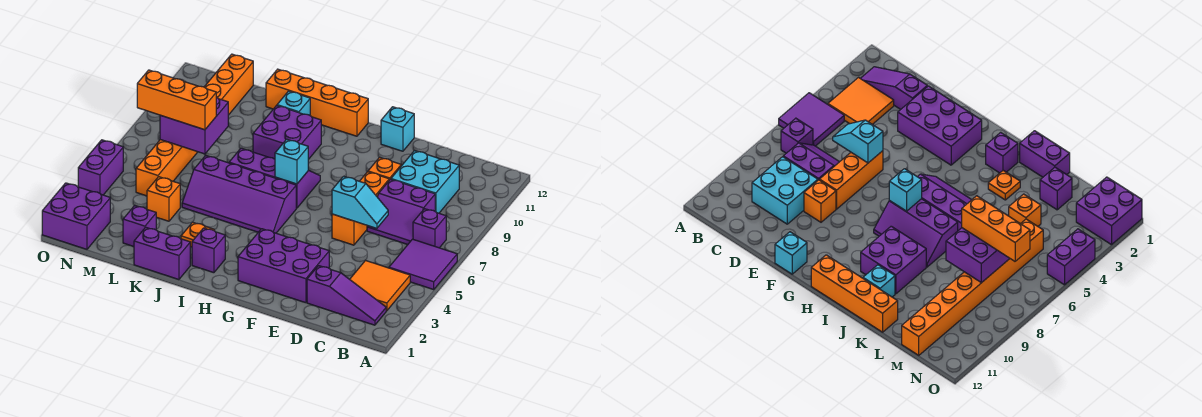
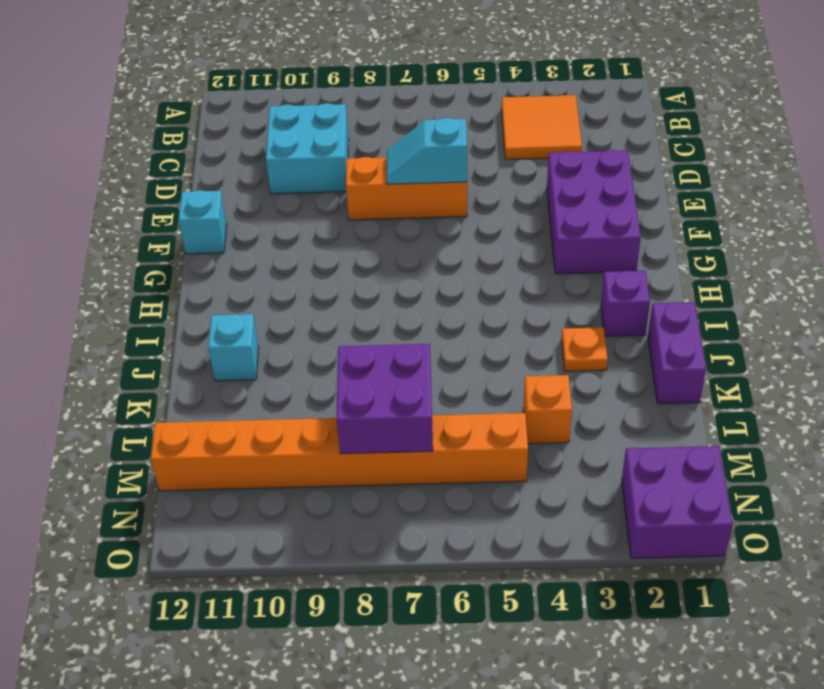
cyan slope E6:E7 level 2 top 6 -> cyan slope D6:E6 level 2 top E
none -> purple tile A5:B6 level 1
none -> purple slope B2:D2 level 1 top D
none -> purple brick B7 level 1

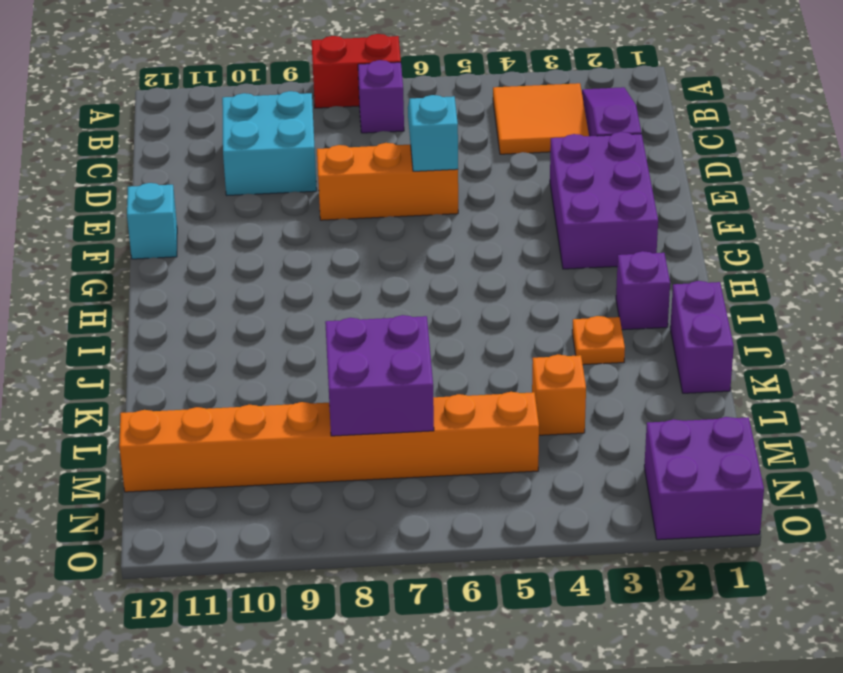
red brick A7:A8 level 1 -> none
none -> purple tile A5:B6 level 1
none -> purple slope C7:D8 level 1 top 8
none -> orange brick E9 level 1

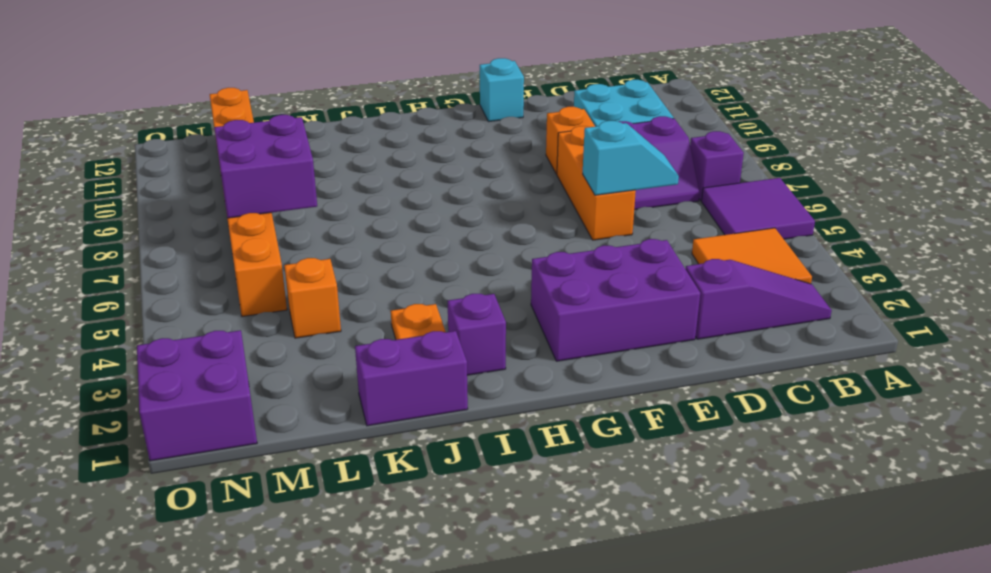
none -> purple slope H5:K6 level 1 top 6
none -> purple slope H7:J8 level 1 top 7
none -> orange brick H12:K12 level 1

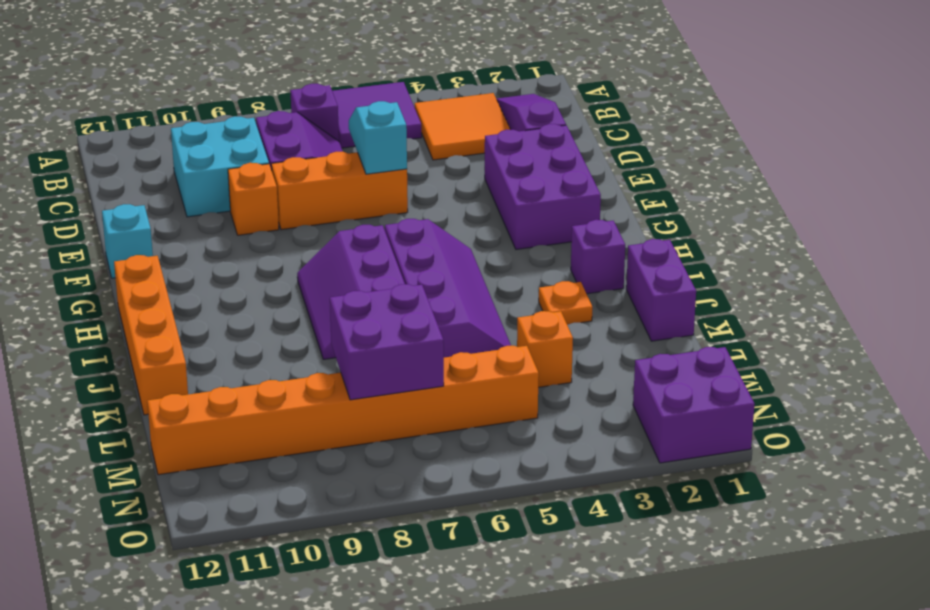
none -> purple brick I9:J10 level 1
none -> cyan brick J11 level 1
none -> purple brick L2 level 1

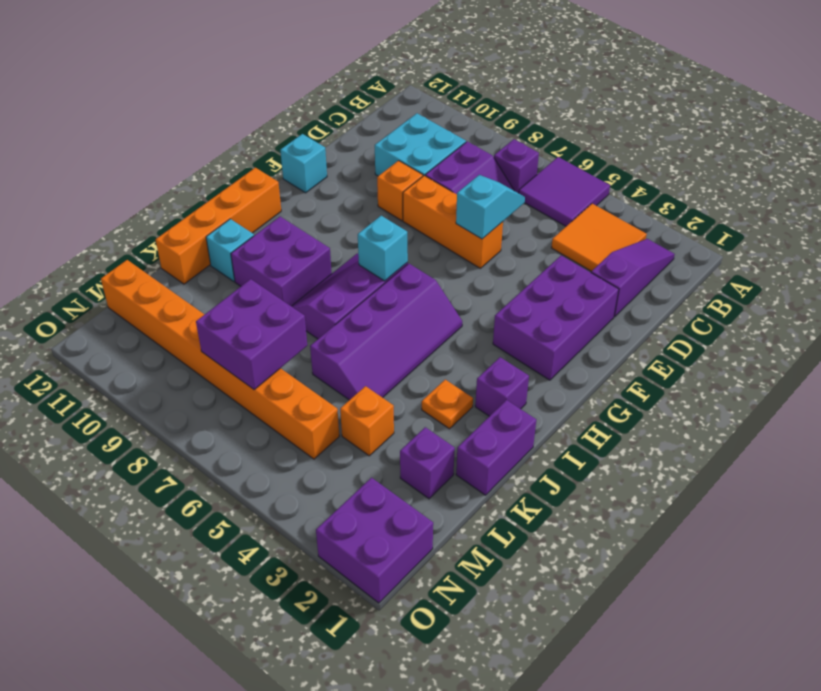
none -> purple brick O4:O5 level 1
none -> orange brick L7:N7 level 3

